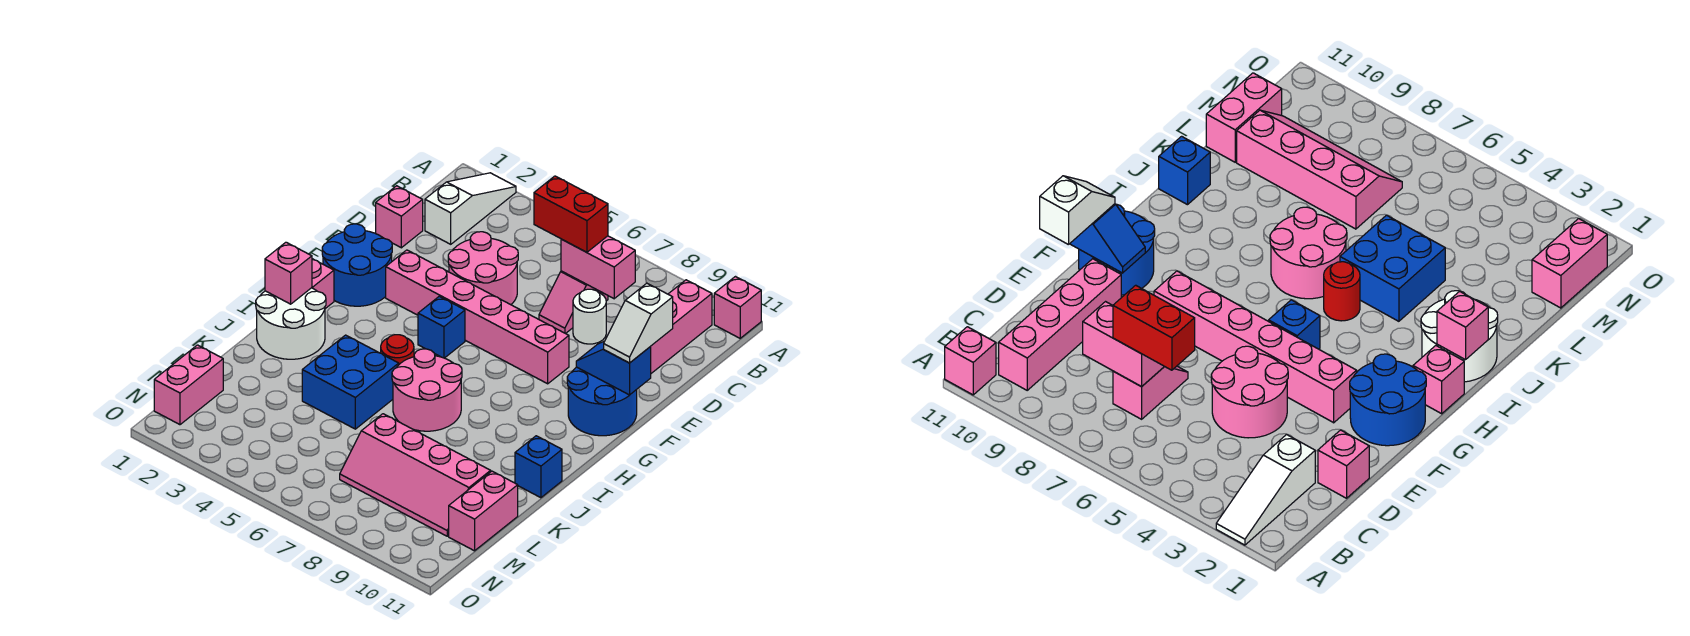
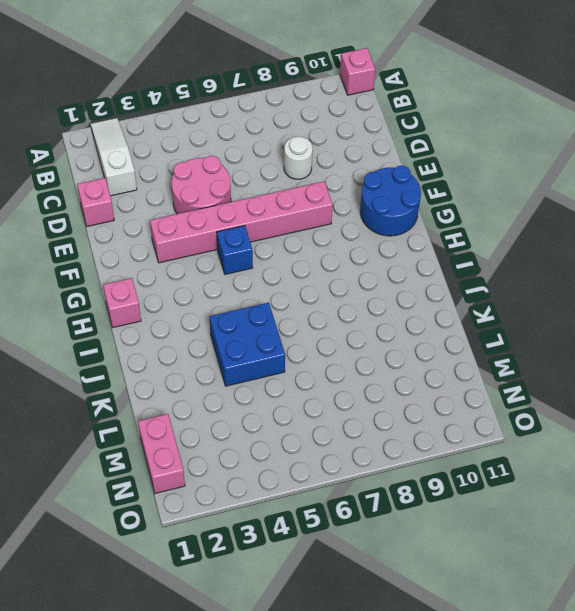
none -> pink brick B10:E10 level 1
none -> pink slope C7:D7 level 1 top C
none -> blue round brick F1:G2 level 1

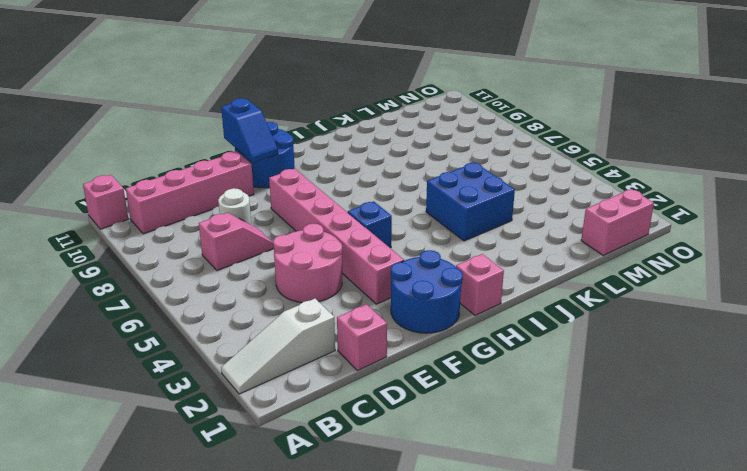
none -> white round brick I1:J2 level 1
none -> red round brick I5 level 1
none -> pink round brick I6:J7 level 1

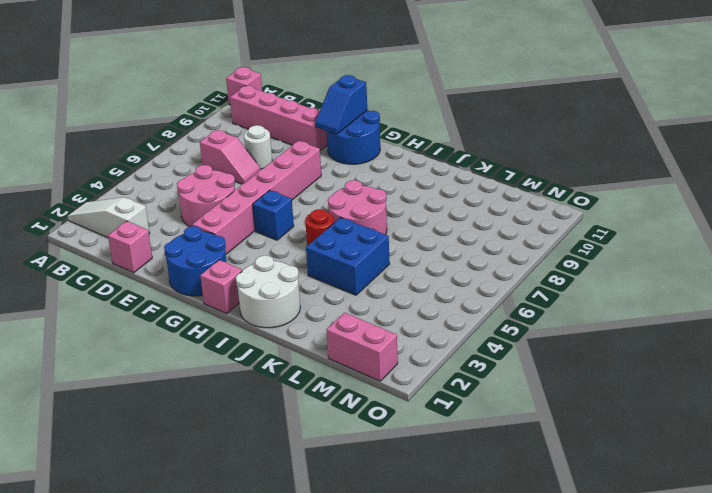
none -> blue brick J11 level 1
none -> pink slope L7:M10 level 1 top L
none -> pink brick L11:M11 level 1

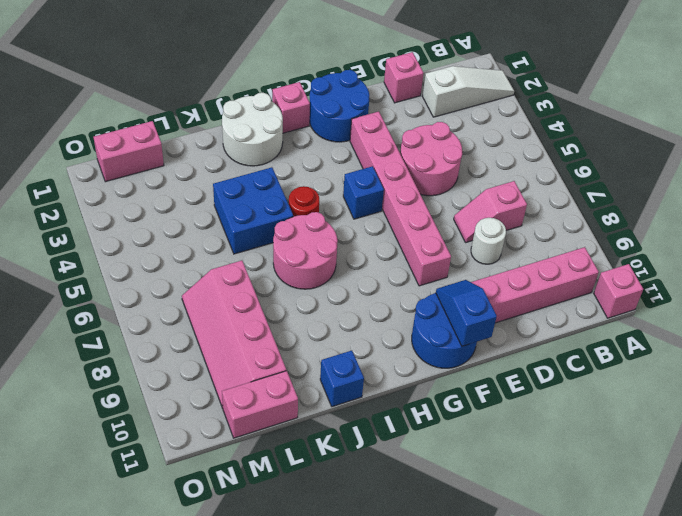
none -> pink brick C7:C8 level 2
none -> pink brick I1 level 2
none -> red brick C6:C7 level 3

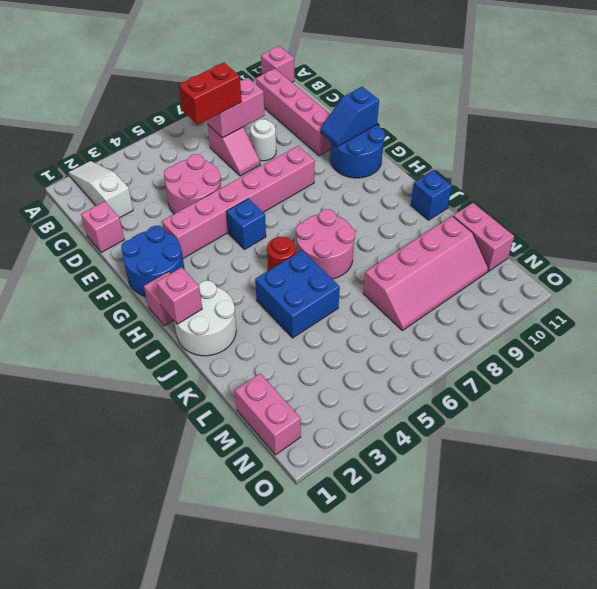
none -> white slope E11:F11 level 3 top E

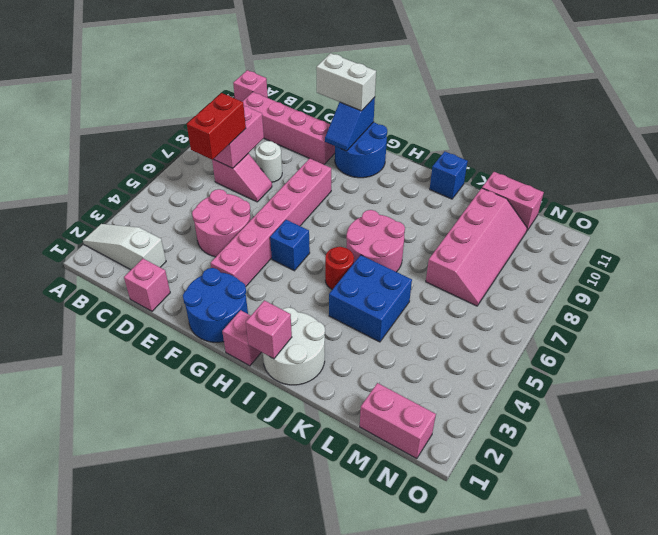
white brick E11:F11 level 3 -> white slope E11:F11 level 3 top E

